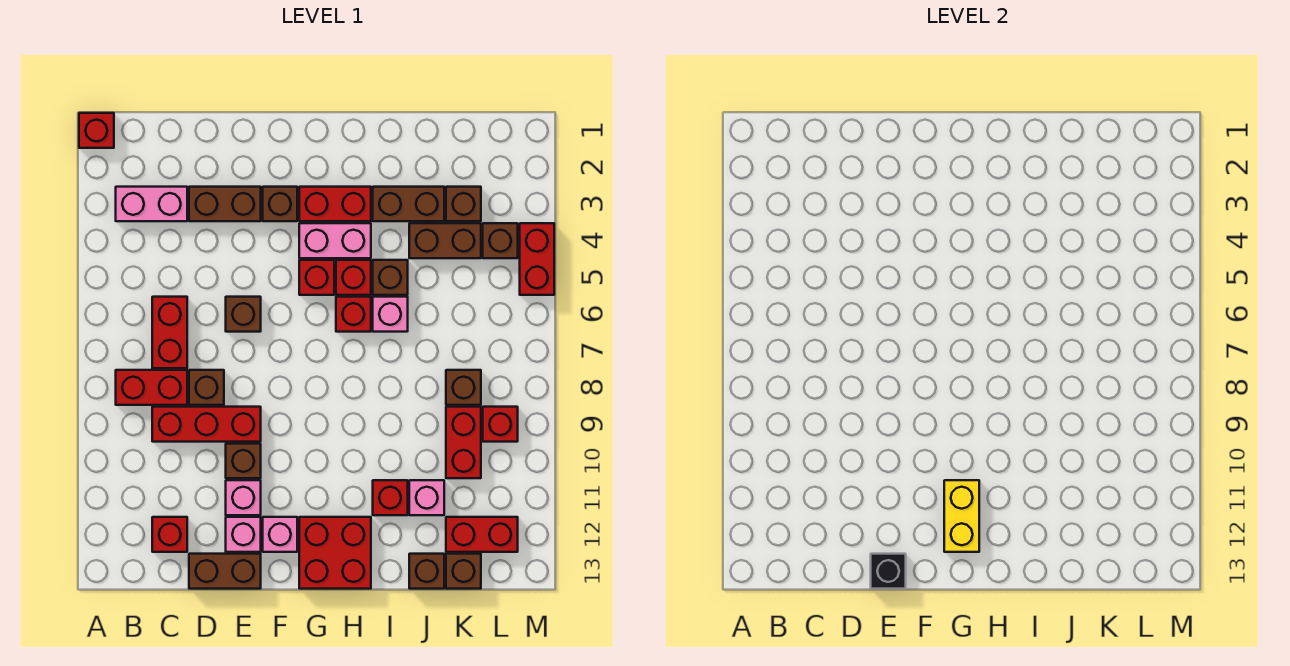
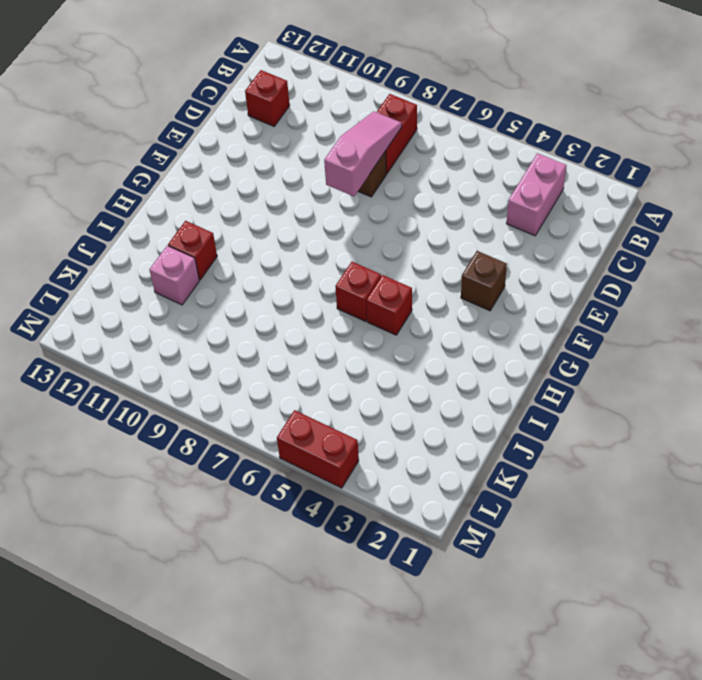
pink slope C8:E8 level 2 top E -> none
none -> red brick A1 level 1
none -> red brick C6:C7 level 1
none -> red brick C9:E9 level 1
none -> brown brick D3:E3 level 1

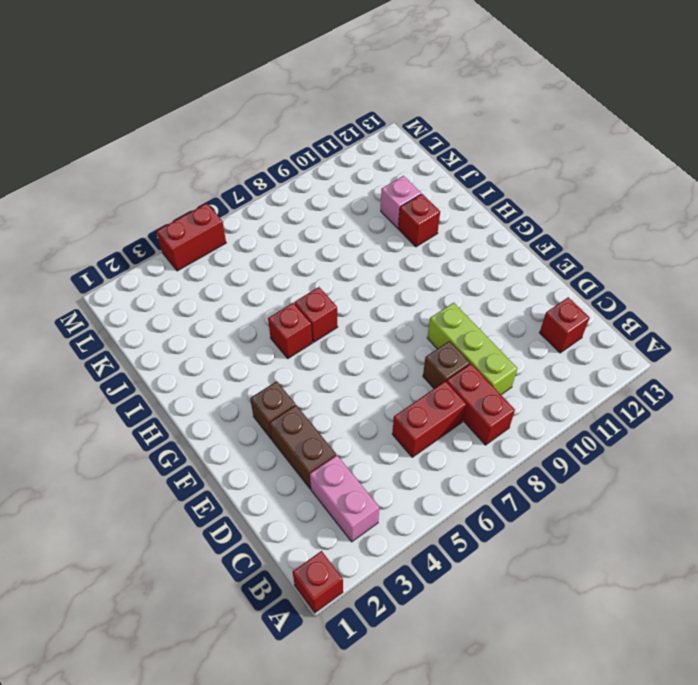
lime brick C9:E9 level 1 -> red brick C9:E9 level 1
none -> brown brick D13:E13 level 1
none -> brown brick E6 level 1
none -> brown brick E10 level 1
none -> pink brick E11 level 1

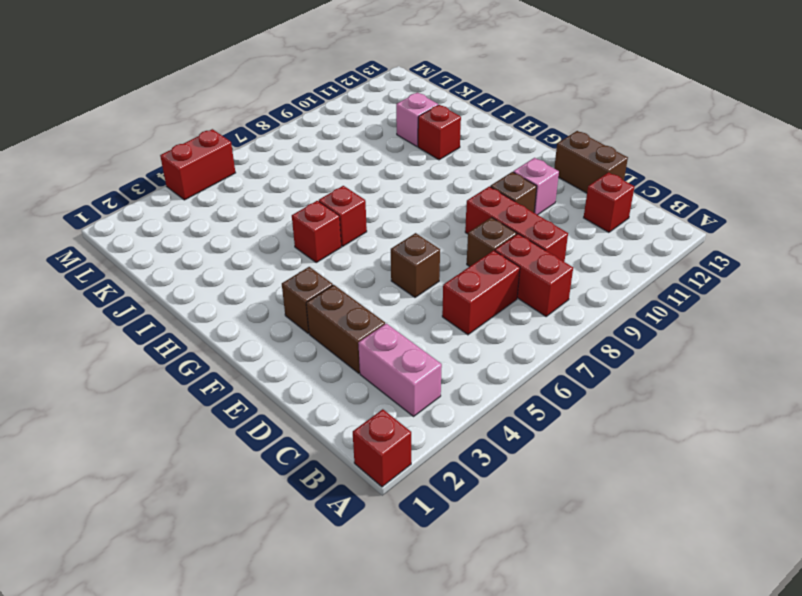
none -> pink brick E12 level 1
none -> pink brick F12 level 1
none -> red brick G3:H3 level 1
none -> pink brick G4:H4 level 1

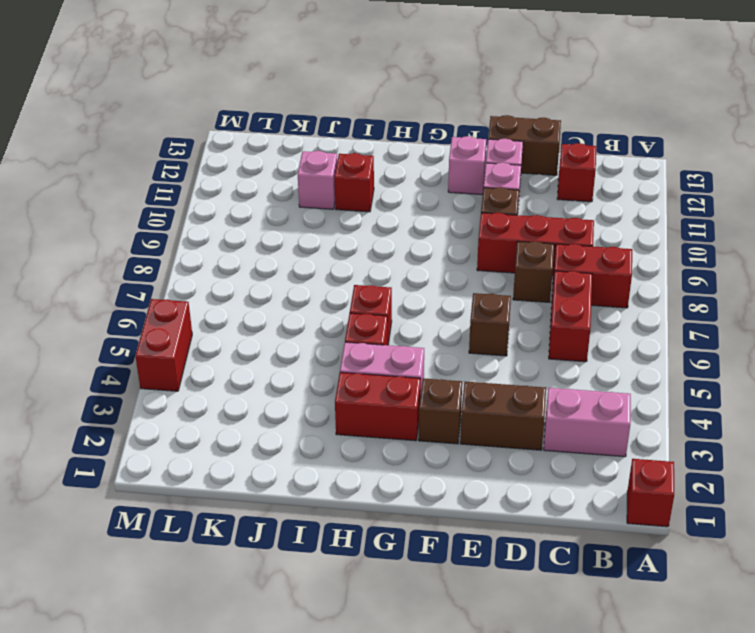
none -> red brick G5 level 1
none -> red brick G12:H13 level 1
none -> brown brick I3:J3 level 1
none -> brown brick I5 level 1

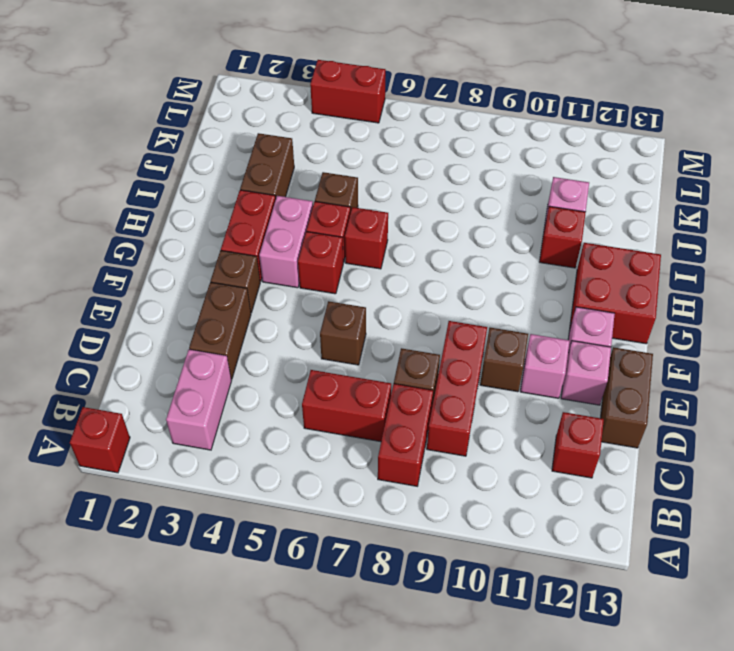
none -> pink brick I6 level 1
none -> brown brick J4:K4 level 1
none -> brown brick J13 level 1
none -> brown brick K3 level 1

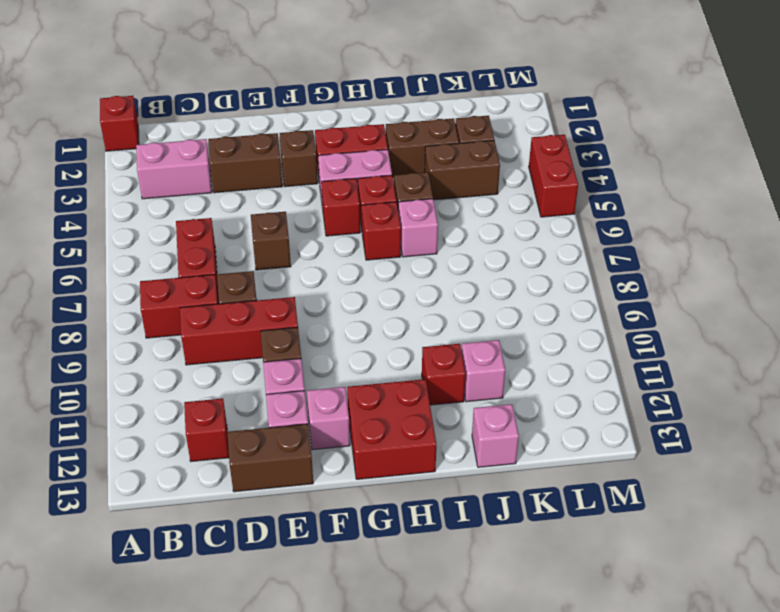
pink brick J13 level 1 -> brown brick J13 level 1
none -> brown brick K8 level 1
none -> red brick K9:K10 level 1
none -> red brick K12:L12 level 1
none -> brown brick K13 level 1

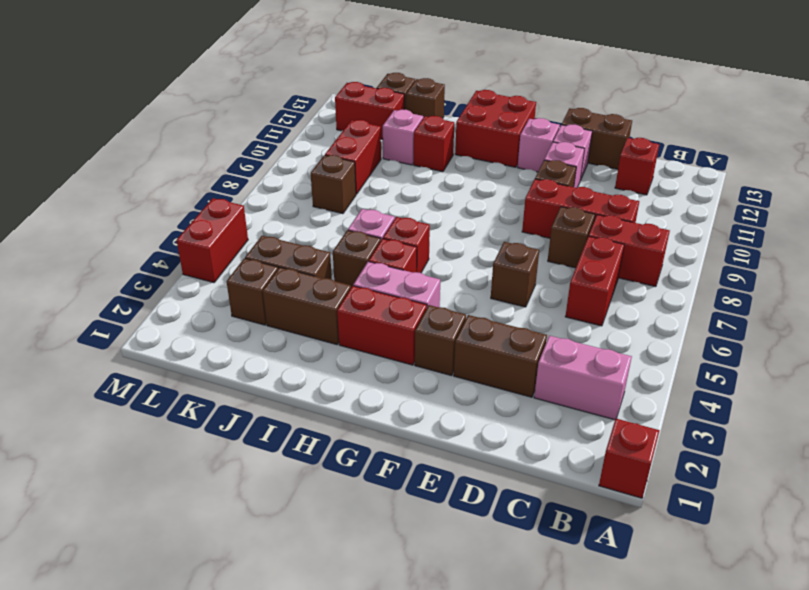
none -> red brick G5 level 1
none -> brown brick L4 level 1
none -> red brick L9 level 1
none -> black brick E13 level 2

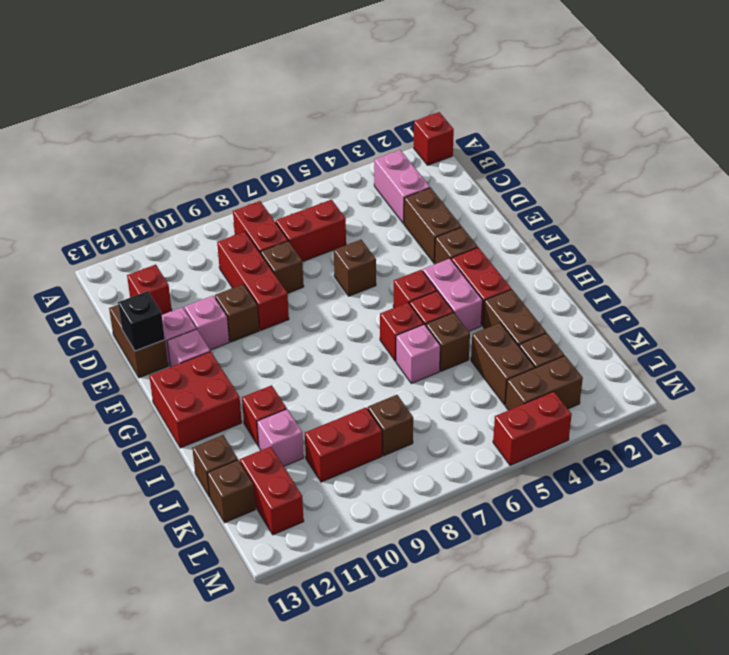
brown brick L3:L4 level 1 -> brown brick L4 level 1
none -> red brick L9 level 1
none -> yellow brick G11:G12 level 2

